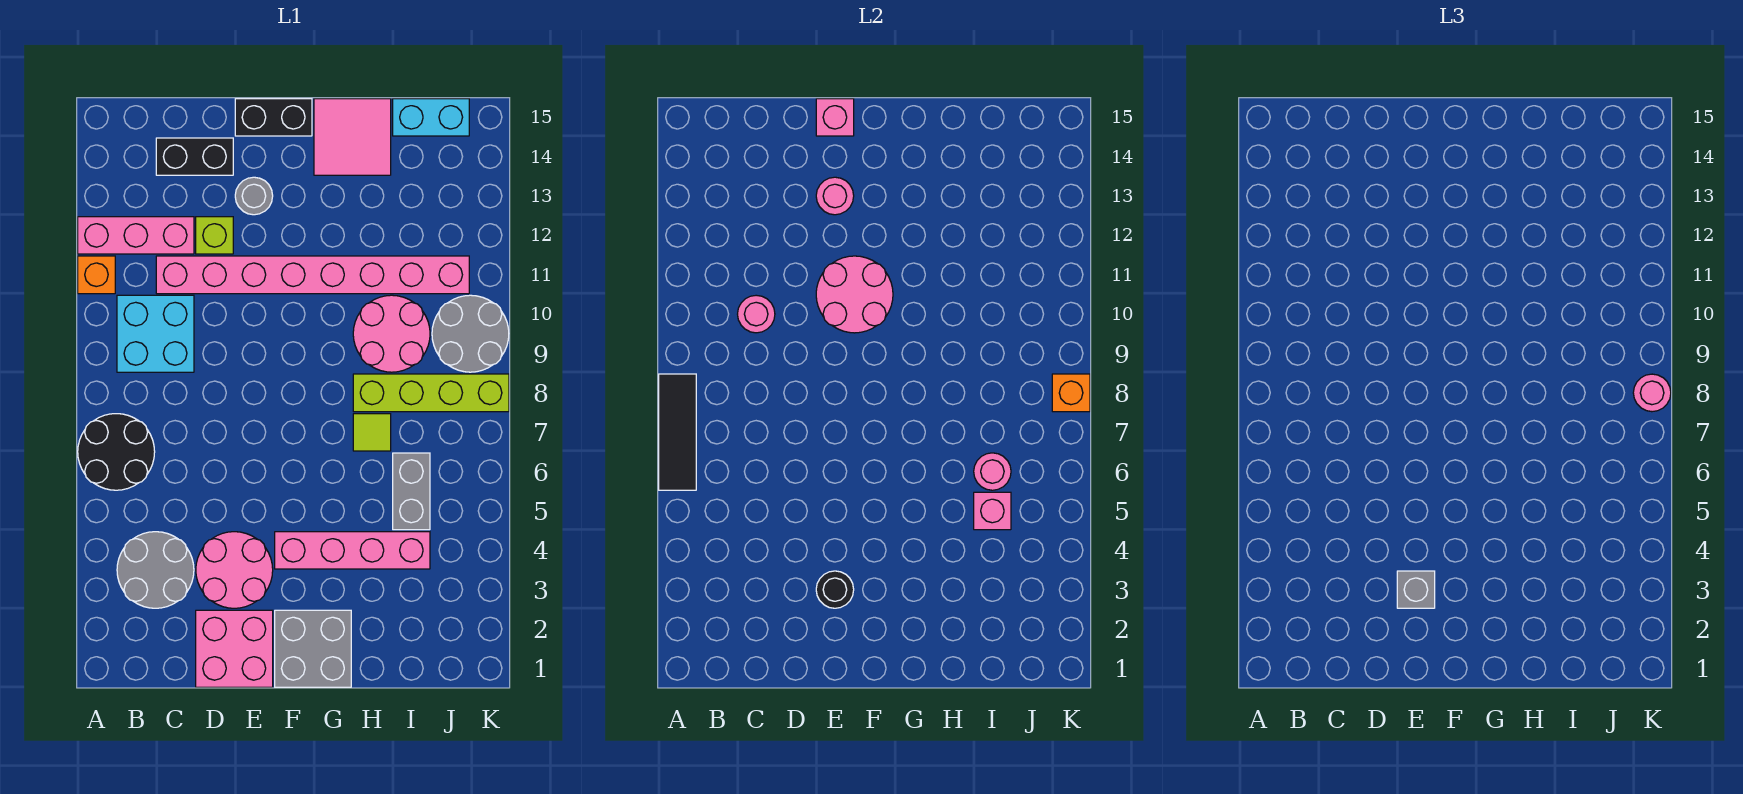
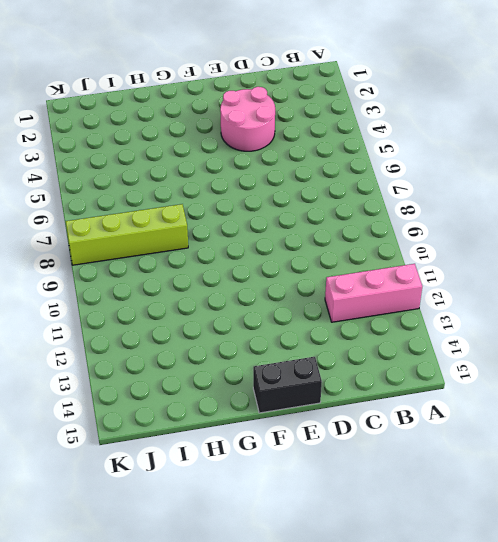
none -> black round brick A6:B7 level 1
none -> orange brick A11 level 1
none -> grey round brick B3:C4 level 1
none -> cyan brick B9:C10 level 1

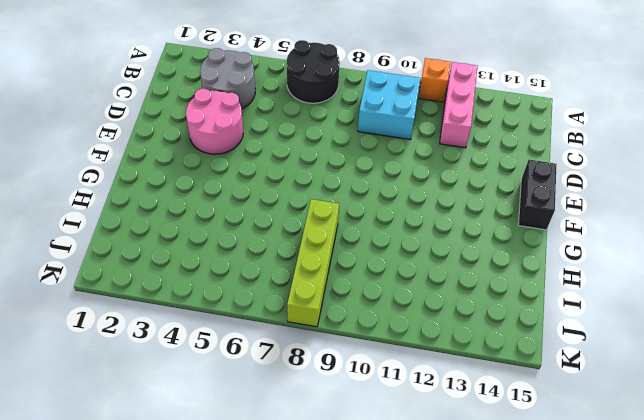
none -> pink brick C11:J11 level 1
none -> black brick C14:D14 level 1
none -> pink brick D1:E2 level 1
none -> lime brick D12 level 1

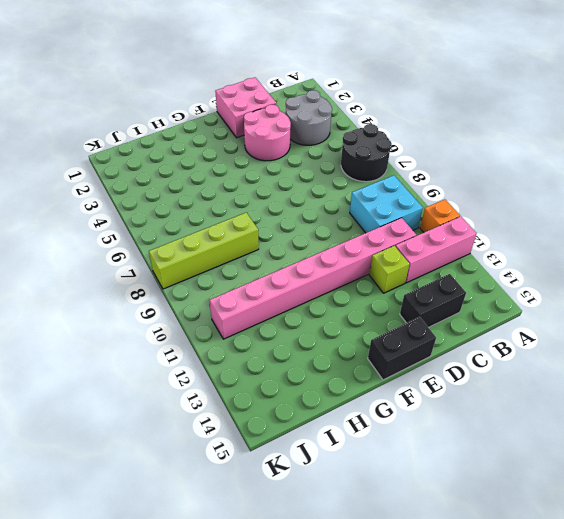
none -> grey round brick E13 level 1
none -> grey brick F1:G2 level 1
none -> pink brick F4:I4 level 1
none -> pink tile G14:H15 level 1

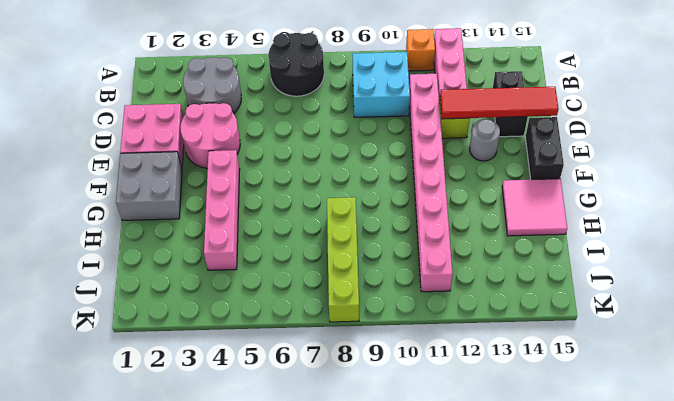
red tile D12:D15 level 2 -> none
none -> lime tile H7 level 1
none -> pink round brick H9:I10 level 1
none -> grey brick I5:I6 level 1
none -> cyan brick I15:J15 level 1

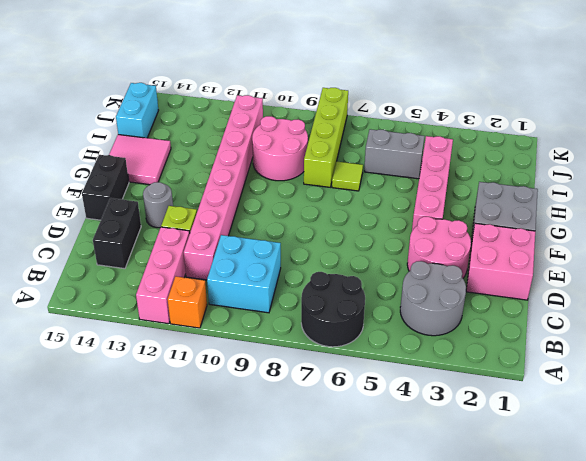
none -> grey round brick J9:K10 level 1
none -> black tile A6:A8 level 2
none -> pink round brick C10 level 2
none -> black round brick E3 level 2

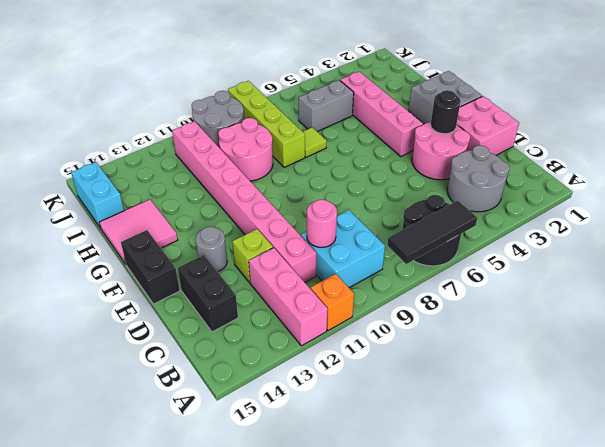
none -> pink round brick E10:F11 level 2
none -> pink round brick E13 level 2
none -> pink brick E15 level 2
none -> pink brick I5 level 2

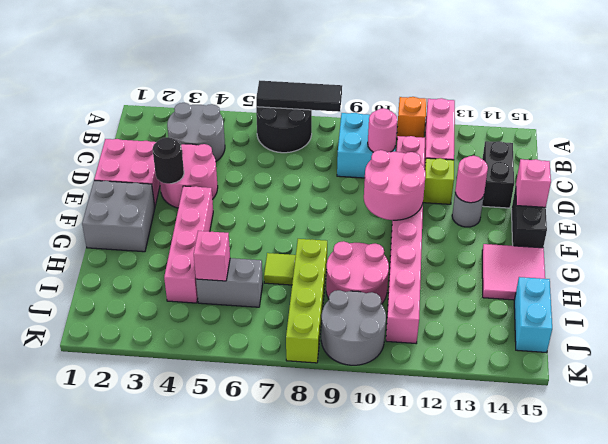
none -> pink round brick I6 level 2
none -> orange brick K8 level 2
none -> grey brick E3 level 3
none -> pink round brick K8 level 3

